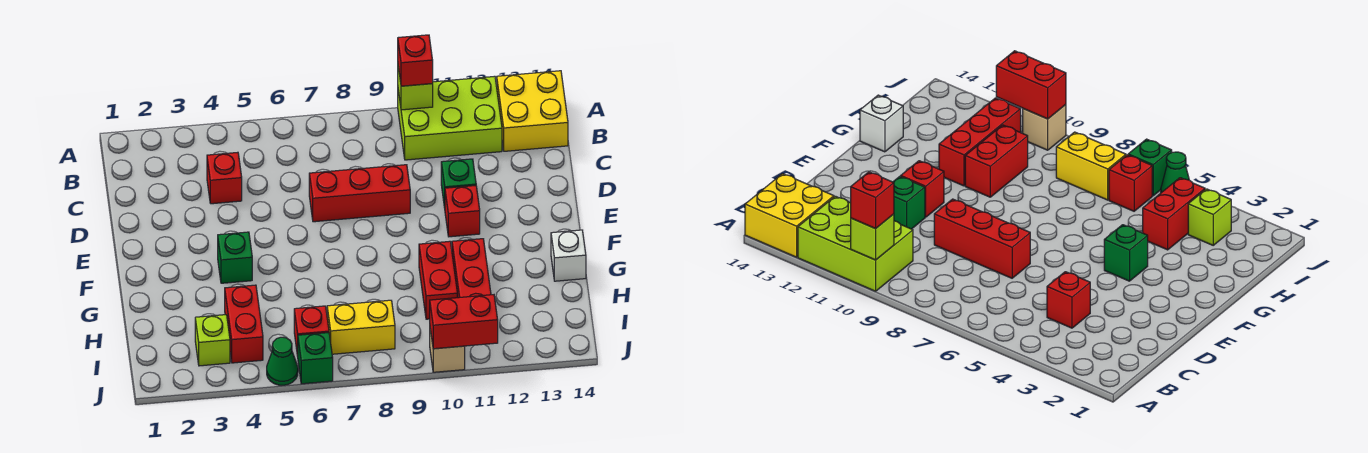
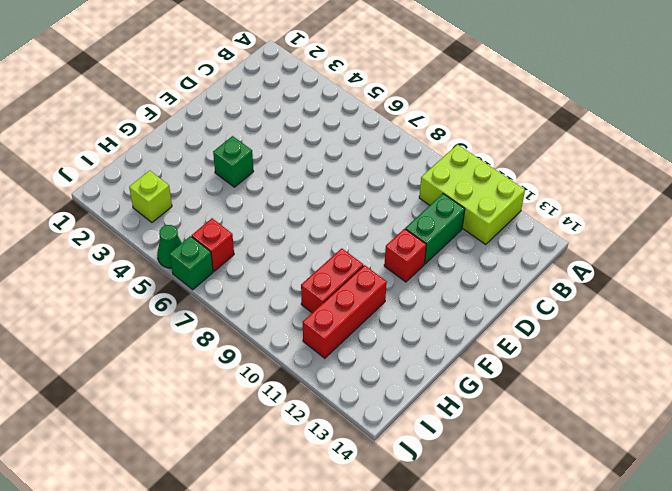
green brick C11:D11 level 1 -> green brick D11 level 1
none -> yellow brick A13:B14 level 1
none -> red brick C4 level 1
none -> red brick D7:D9 level 1

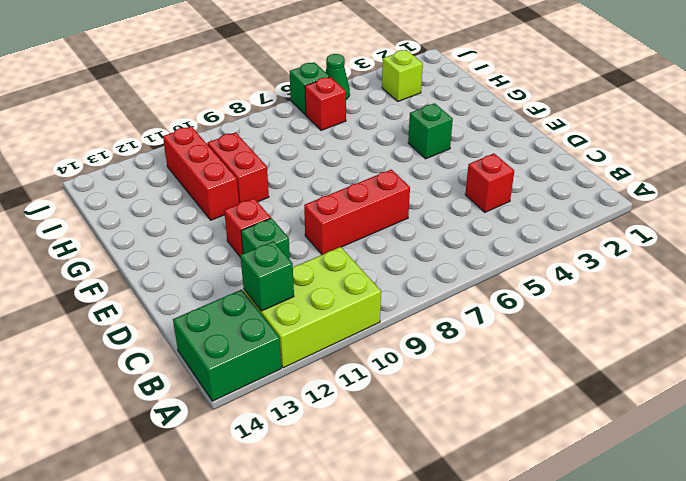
green brick A13:B14 level 1 -> yellow brick A13:B14 level 1
green brick B12 level 2 -> none
none -> white brick G14 level 1
none -> red brick H4:I4 level 1
none -> yellow brick I7:I8 level 1

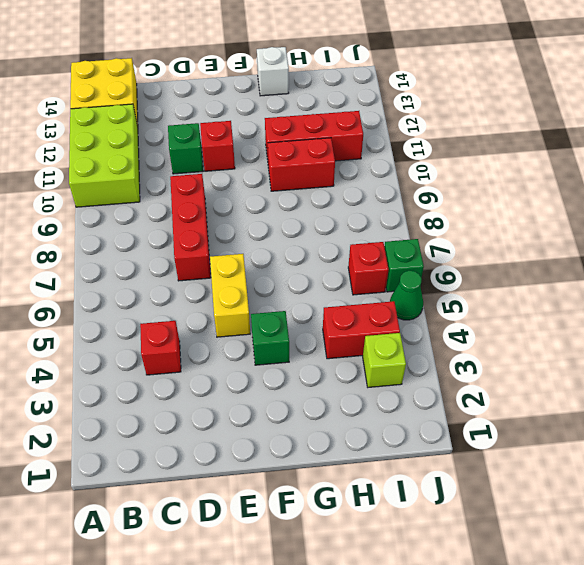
yellow brick E5:E6 level 1 -> yellow brick I7:I8 level 1
none -> tan brick J10 level 1
none -> lime brick A10 level 2
none -> red brick J10:J11 level 2

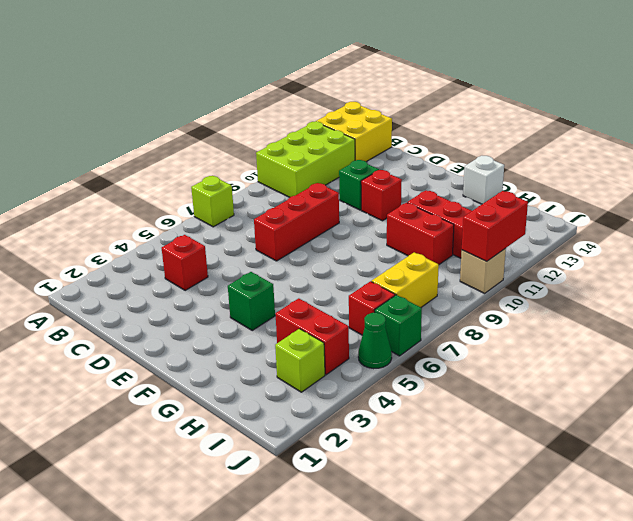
lime brick A7 level 1 -> lime brick A10 level 2
none -> red brick A10 level 3

